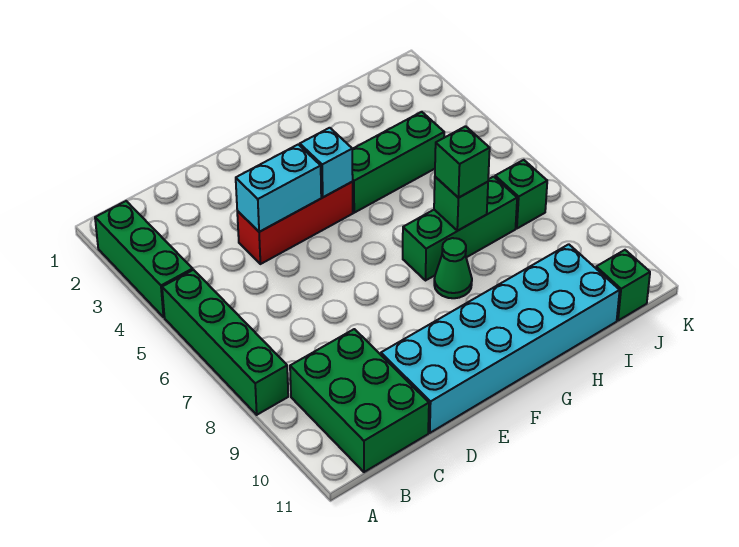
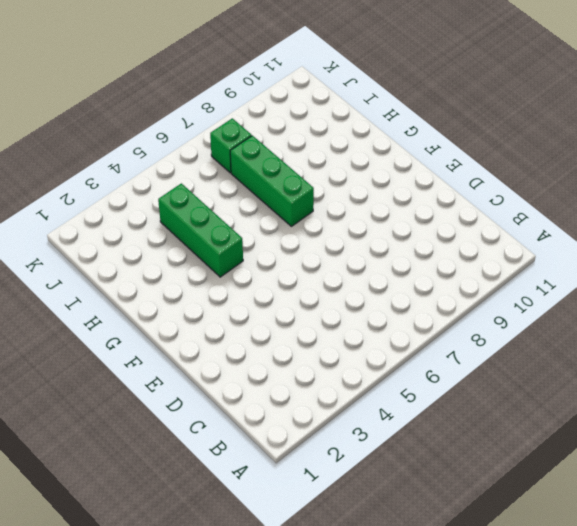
none -> green brick A2:A4 level 1
none -> green brick A5:A8 level 1
none -> green brick B9:C11 level 1

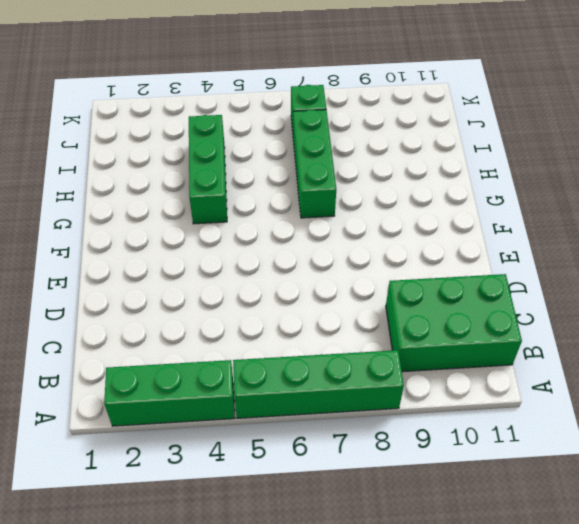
none -> red brick D4:F4 level 1
none -> cyan brick D10:I11 level 1
none -> green cone G8 level 1

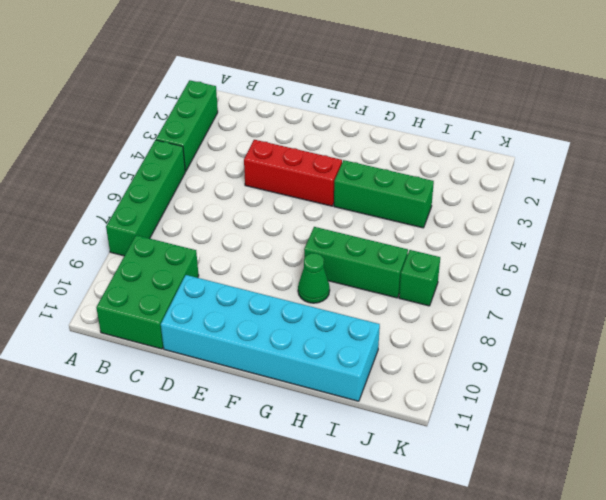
none -> green brick J11 level 1
none -> cyan brick D4:E4 level 2
none -> cyan brick F4 level 2

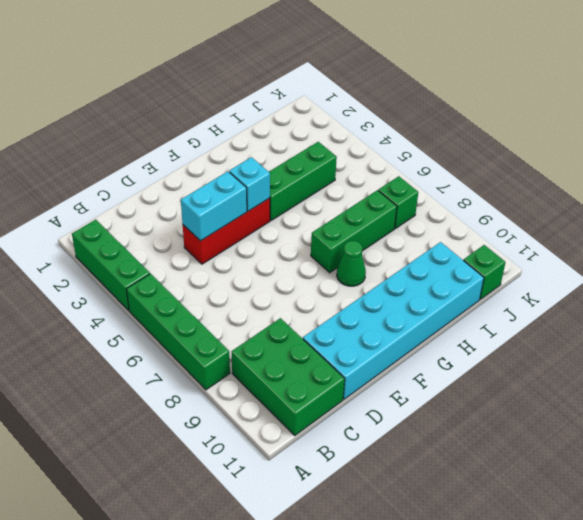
none -> green brick H7 level 2
none -> green brick H7 level 3

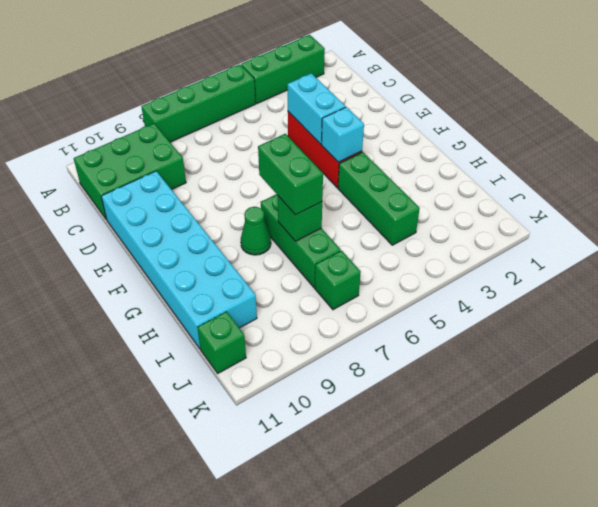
green brick G7:H7 level 3 -> green brick H7 level 3

